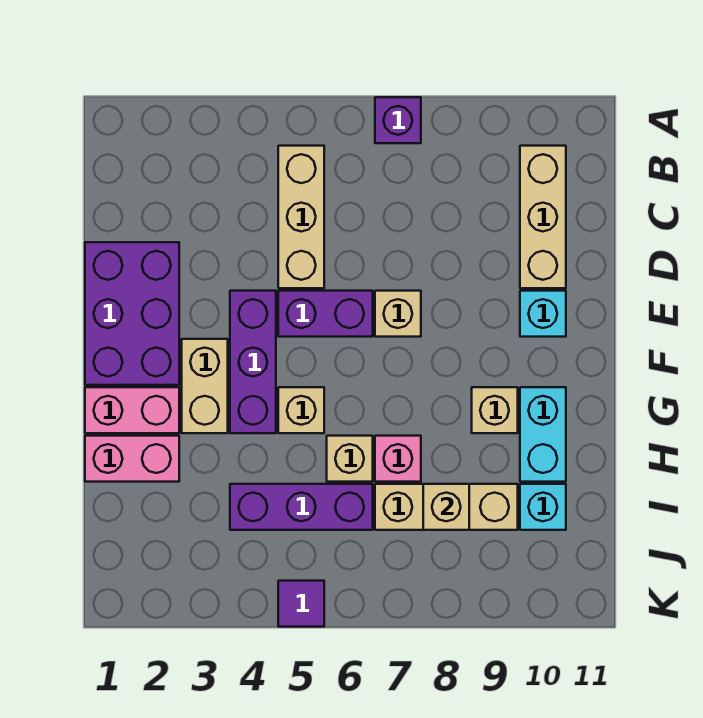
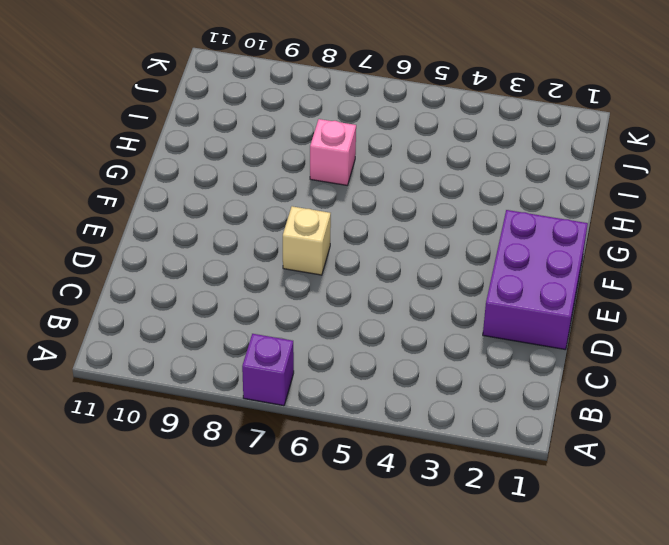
none -> tan brick B5:D5 level 1
none -> tan brick B10:D10 level 1
none -> purple brick E4:G4 level 1

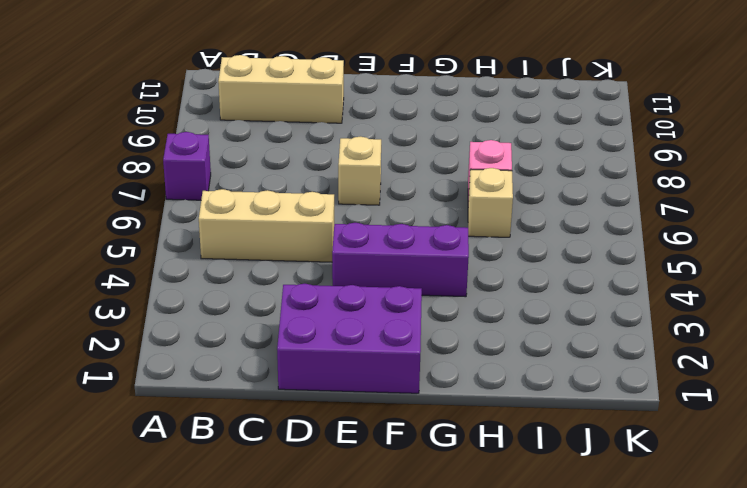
none -> purple brick E5:E6 level 1
none -> cyan brick E10 level 1
none -> tan brick F3:G3 level 1

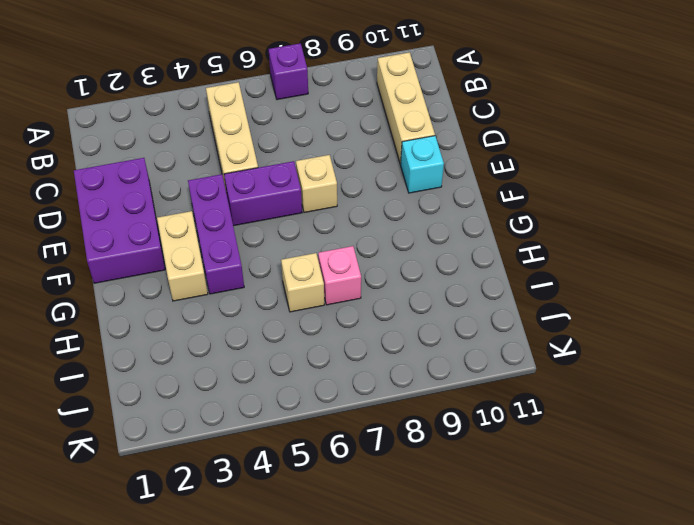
none -> pink brick G1:G2 level 1
none -> tan brick G5 level 1
none -> tan brick G9 level 1

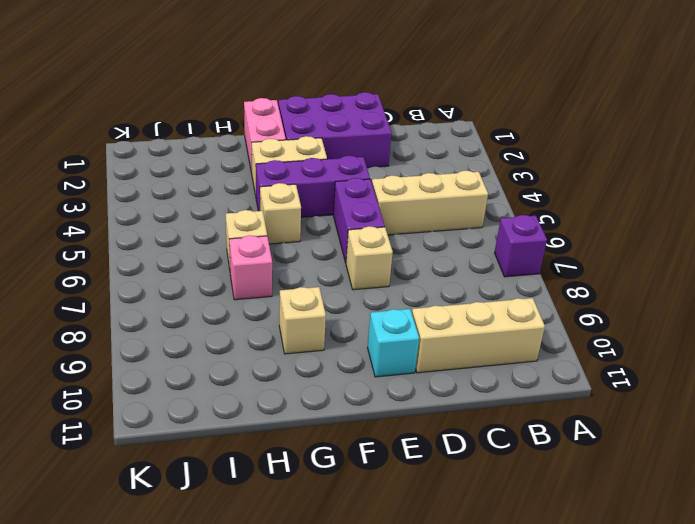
none -> cyan brick G10:H10 level 1
none -> pink brick H1:H2 level 1
none -> purple brick I4:I6 level 1

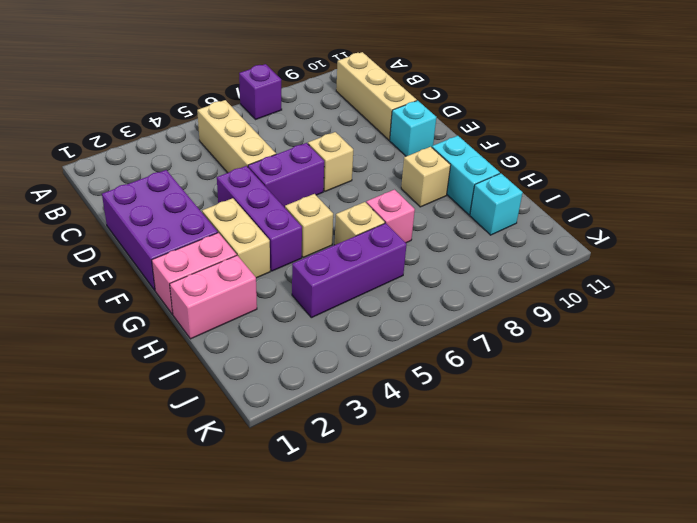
none -> tan brick I7:I9 level 1
none -> purple tile K5 level 1
none -> tan brick I8 level 2

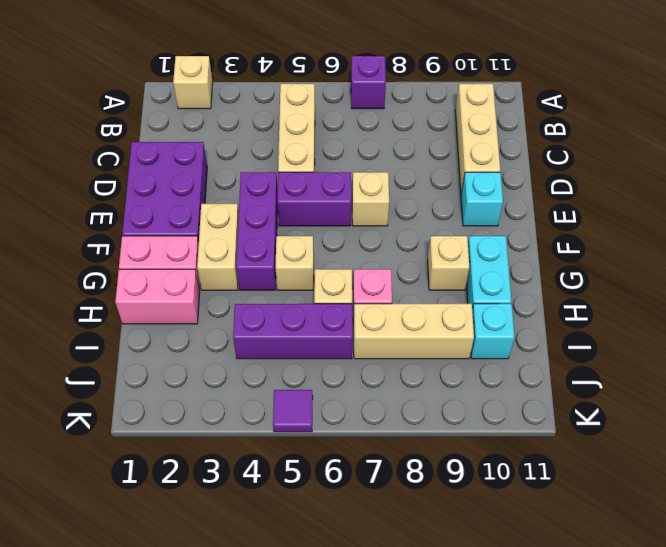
tan brick A2 level 1 -> tan brick I8 level 2

